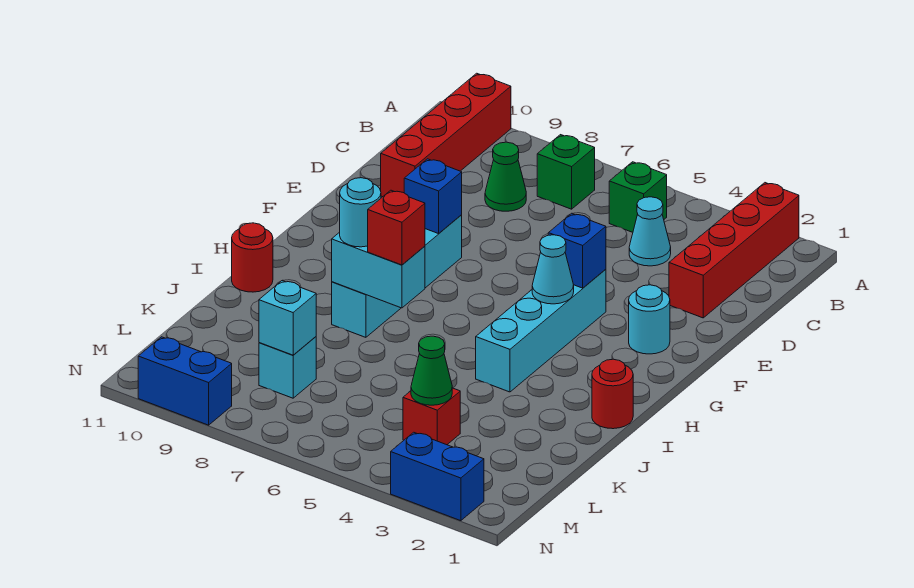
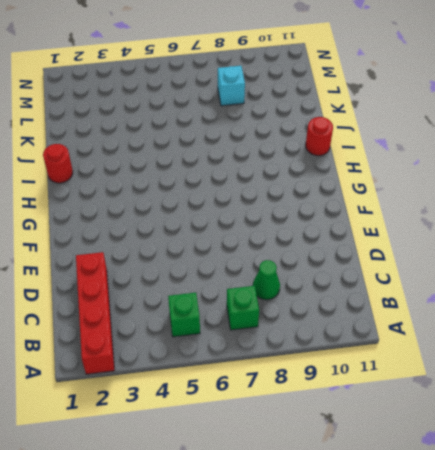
none -> red brick A10:D10 level 1
none -> cyan cone C4 level 1
none -> cyan round brick F2 level 1

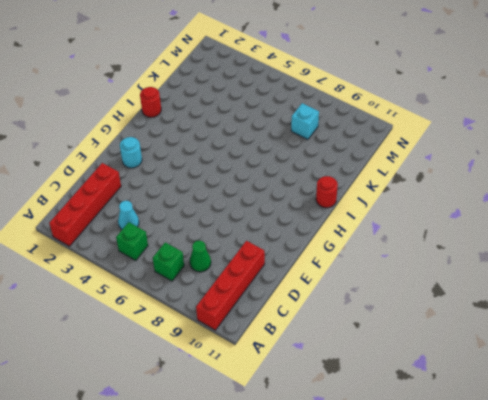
none -> cyan brick F4:I4 level 1
none -> cyan brick F8:I8 level 1
none -> red brick L4 level 1

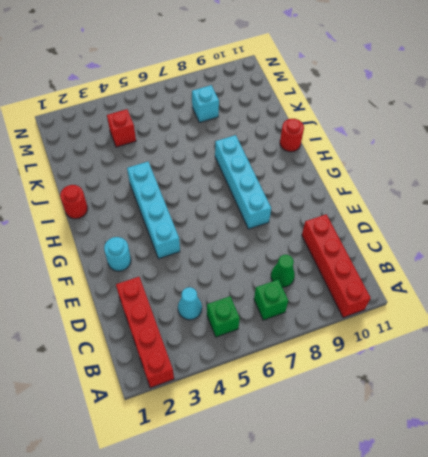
none -> blue brick N2:N3 level 1
none -> blue brick N9:N10 level 1
none -> blue brick F4 level 2

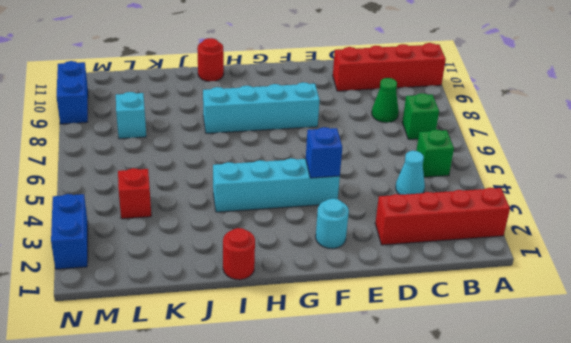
none -> blue brick F8 level 2
none -> cyan cone G4 level 2
none -> cyan brick I7:I8 level 2

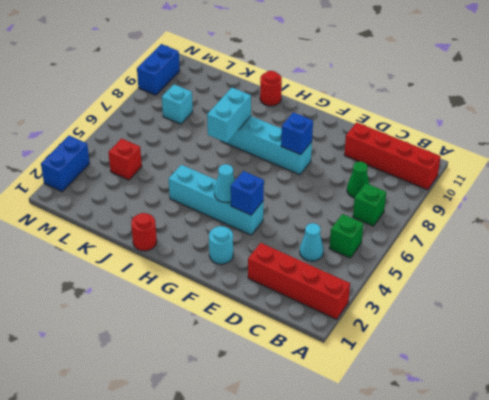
none -> green cone L4 level 2
none -> cyan brick L8 level 2
none -> red brick I7 level 3

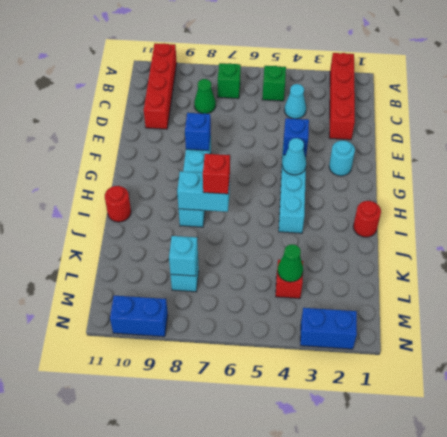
none -> cyan round brick I8 level 3

